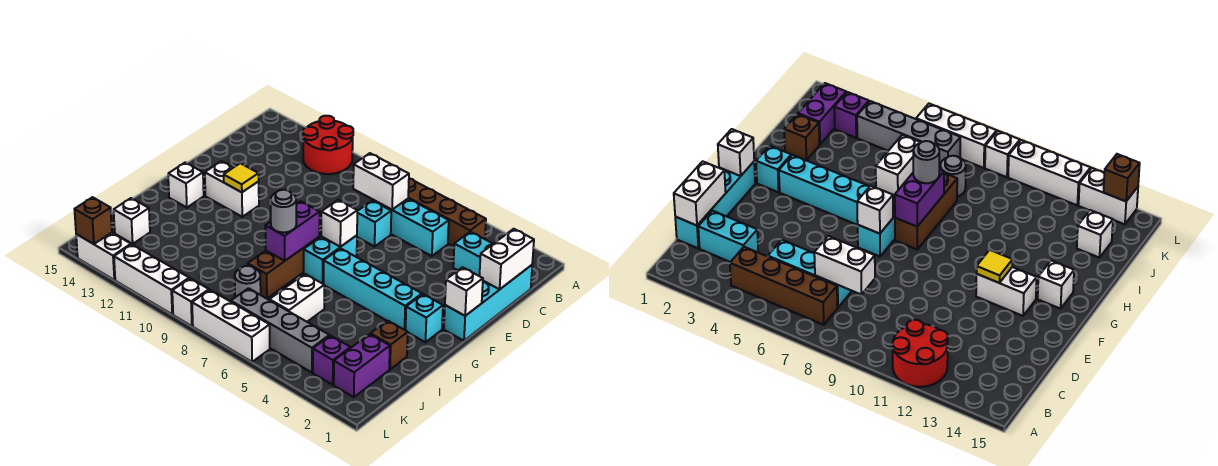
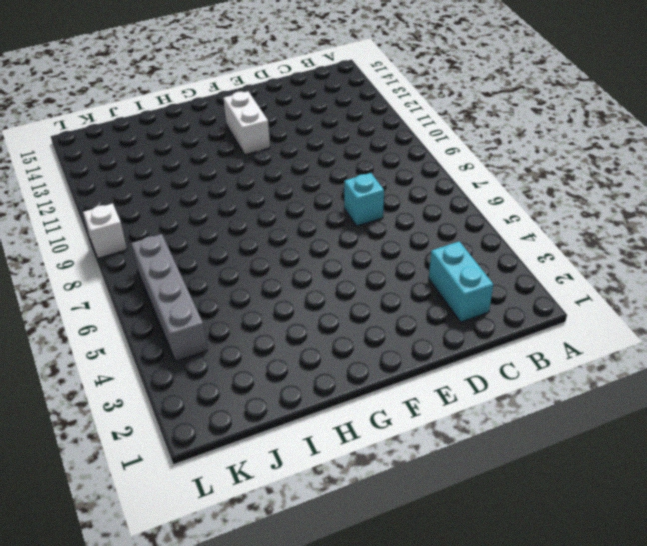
none -> red round brick A11:B12 level 1
none -> brown brick B4:B7 level 1
none -> cyan brick C1:F1 level 1
none -> cyan brick C5:C7 level 1

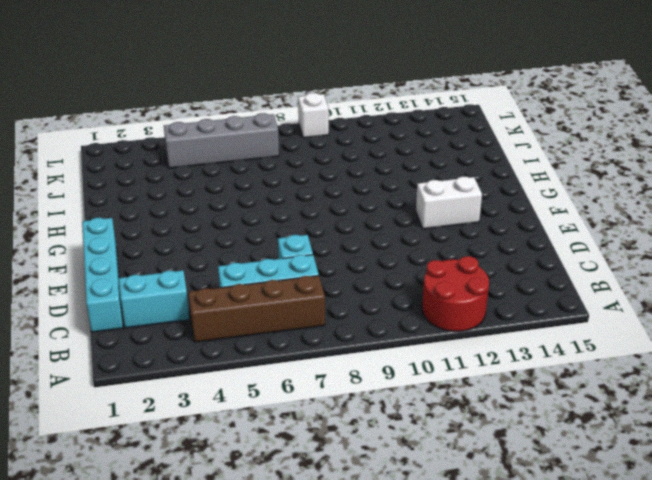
none -> cyan brick F7:G7 level 1
none -> cyan brick G2 level 1
none -> cyan brick G3:G6 level 1
none -> brown brick G8:I8 level 1

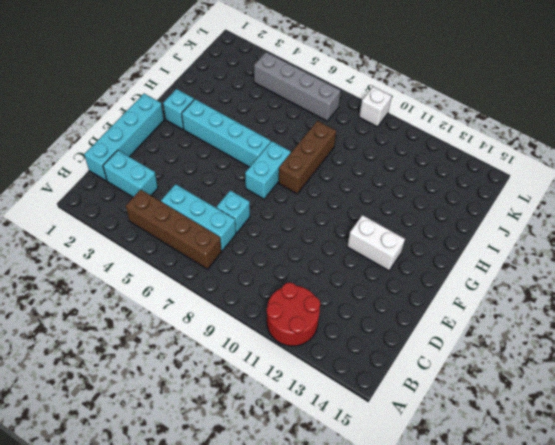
none -> white brick G14 level 1
none -> brown brick I2 level 1
none -> white brick I6:J6 level 1
none -> purple brick J2:K2 level 1

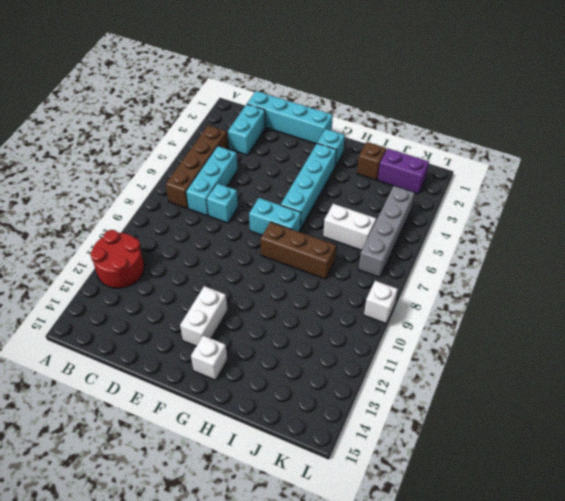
none -> grey round brick J8 level 1
none -> white brick J14 level 1
none -> purple brick K3 level 1
none -> white brick L6:L8 level 1

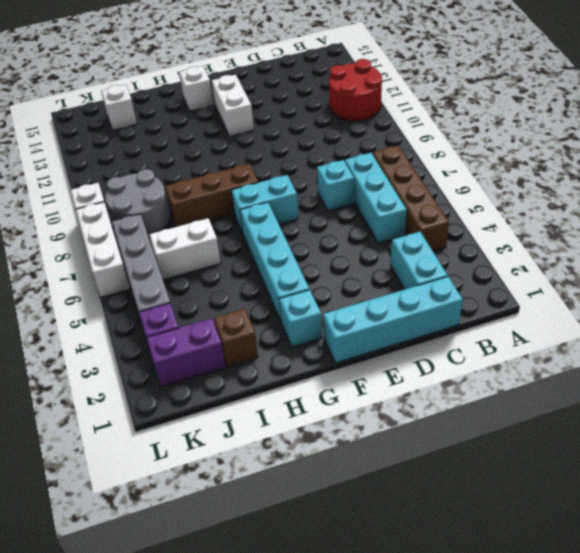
grey round brick J8:K9 level 1 -> grey round brick J8 level 1
none -> white brick L10:L12 level 1
none -> white brick L13:L14 level 1
none -> white brick C1:D1 level 2
none -> white brick C7:C8 level 2

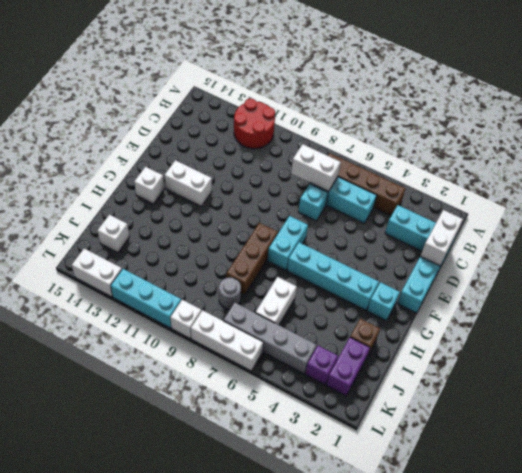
cyan brick L10:L12 level 1 -> white brick L10:L12 level 1
none -> white brick F1 level 2
none -> white brick F7 level 2
none -> yellow tile F12 level 2
none -> purple brick G8:H8 level 2

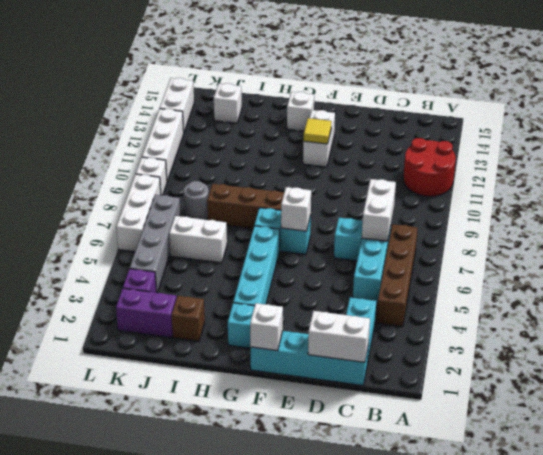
none -> purple brick G8:H8 level 2
none -> brown brick L14 level 2
none -> grey round brick H8 level 3

